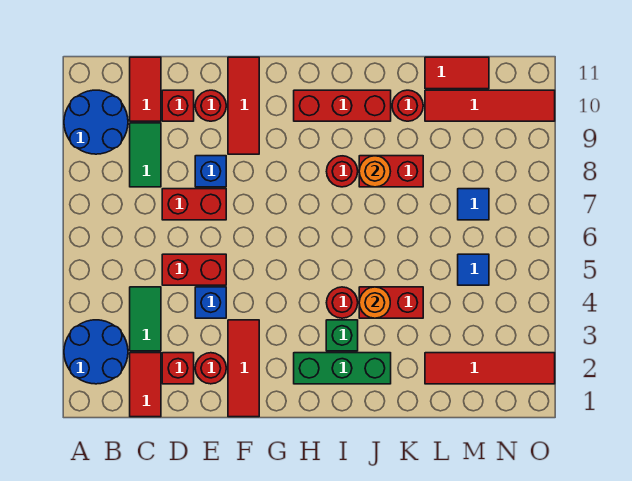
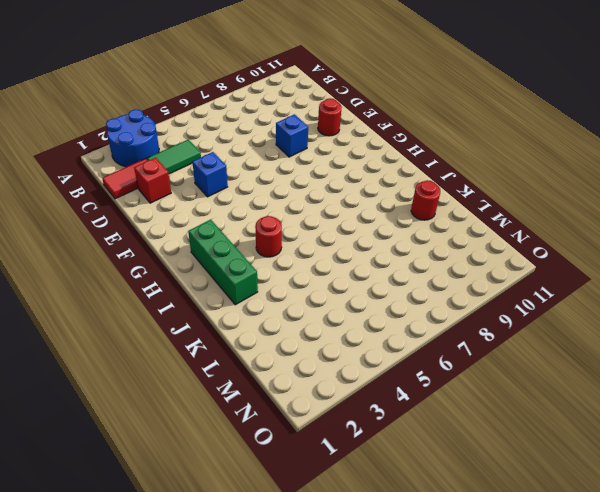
none -> blue round brick A9:B10 level 1
none -> green tile C8:C9 level 1
none -> red tile C10:C11 level 1
none -> red brick D5:E5 level 1

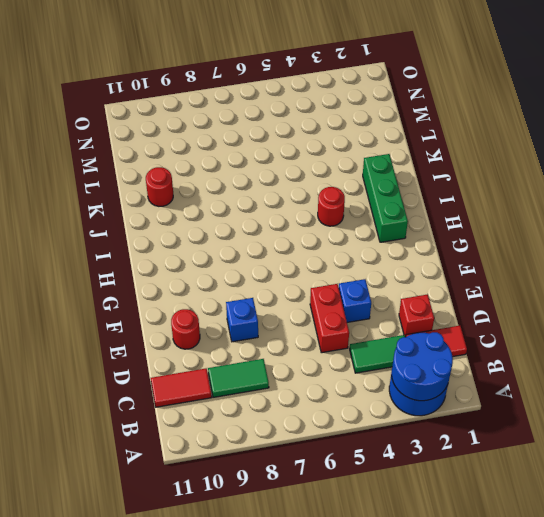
blue round brick A2:B3 level 2 -> blue round brick A9:B10 level 1
none -> red brick D7:E7 level 1
none -> red brick D10 level 1
none -> red round brick E2 level 1
none -> red tile F1:F3 level 1

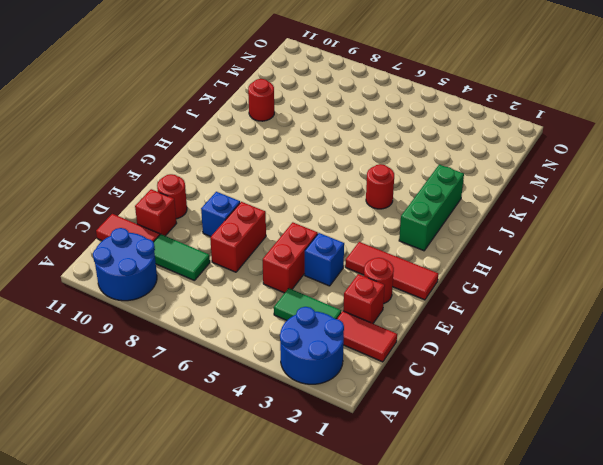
none -> red tile F9:F11 level 1
none -> red brick H10:J10 level 1
none -> green brick I3 level 1
none -> red round brick I8 level 1

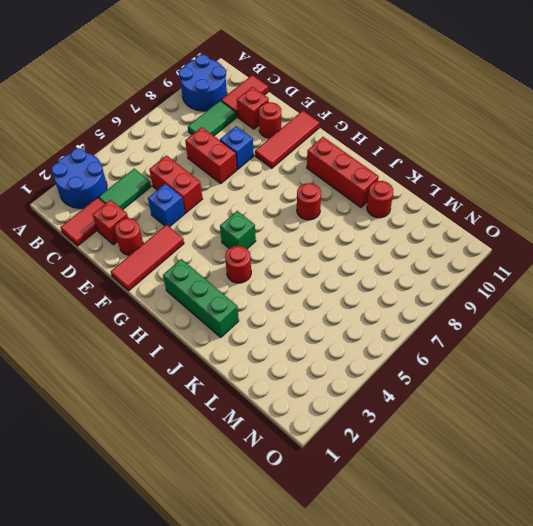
green brick H5 level 1 -> green brick I3 level 1
none -> red brick J4:K4 level 1
none -> red brick J8:K8 level 1
none -> red tile L2:O2 level 1
none -> red tile L10:O10 level 1

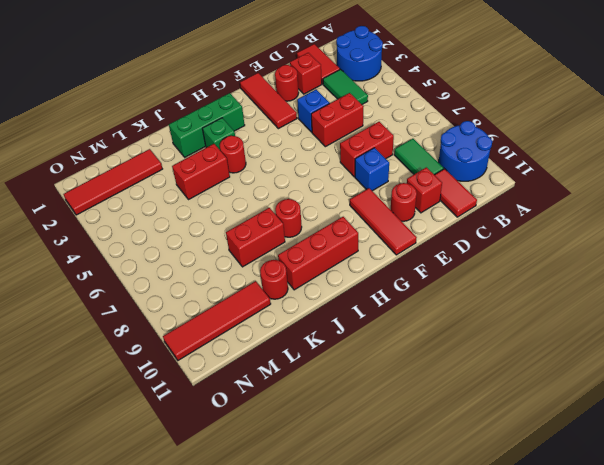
none -> red tile L11:M11 level 1
none -> blue tile M5 level 1
none -> blue tile M7 level 1
none -> orange round brick J4 level 2

